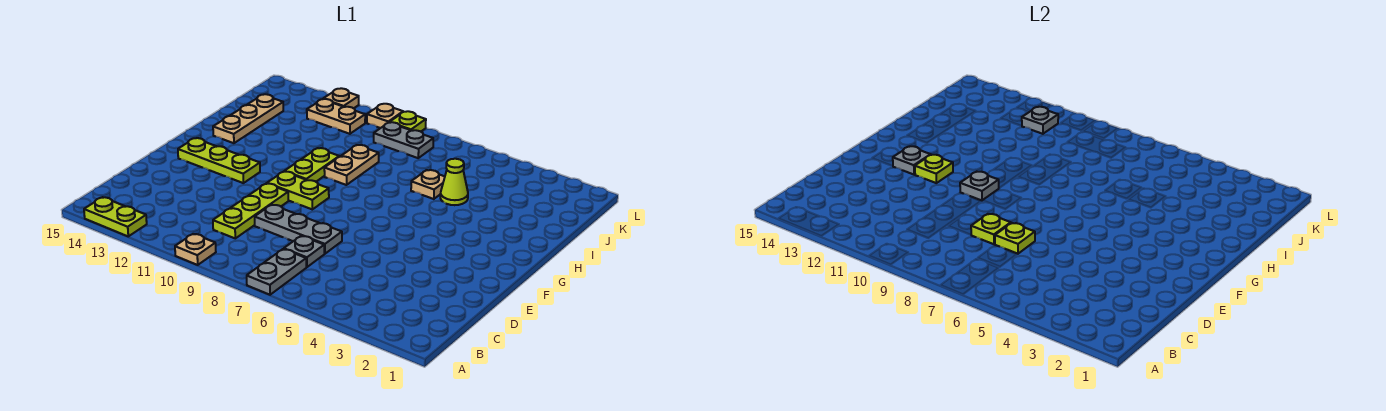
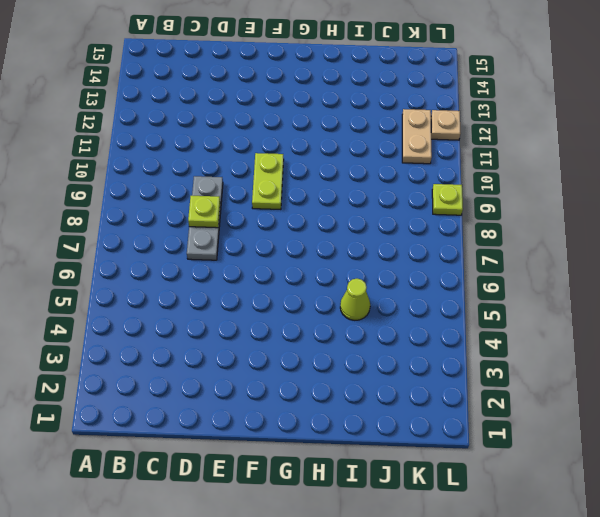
none -> grey plate A7:B7 level 1
none -> tan plate A10 level 1
none -> lime plate A13:A14 level 1

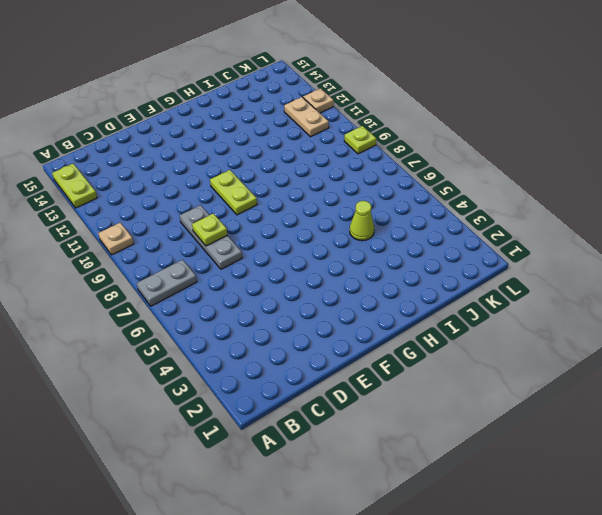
none -> grey plate C7 level 1
none -> lime plate C10:E10 level 1
none -> lime plate F12:F14 level 1

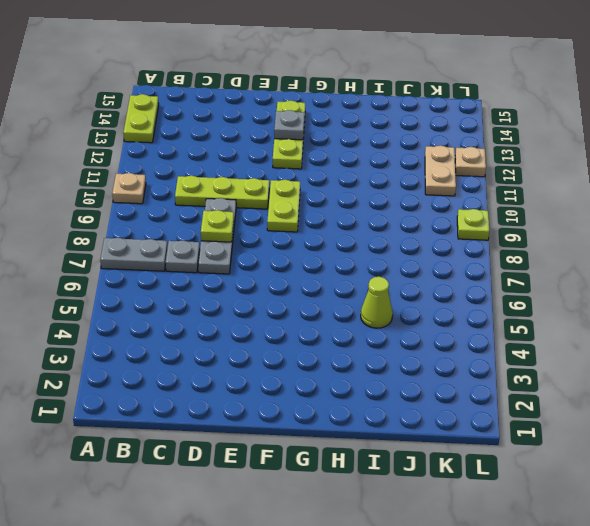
none -> lime plate G10:H10 level 1
none -> tan plate H9:I9 level 1
none -> tan plate H14:J14 level 1

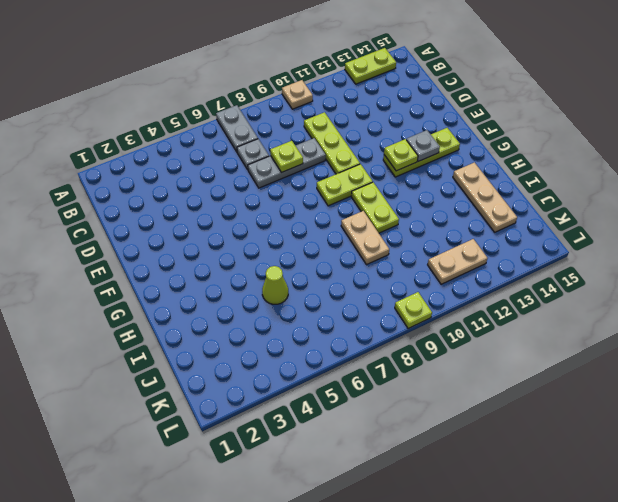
none -> tan plate I6 level 1
none -> grey plate K8:K9 level 1
none -> tan plate L10 level 1

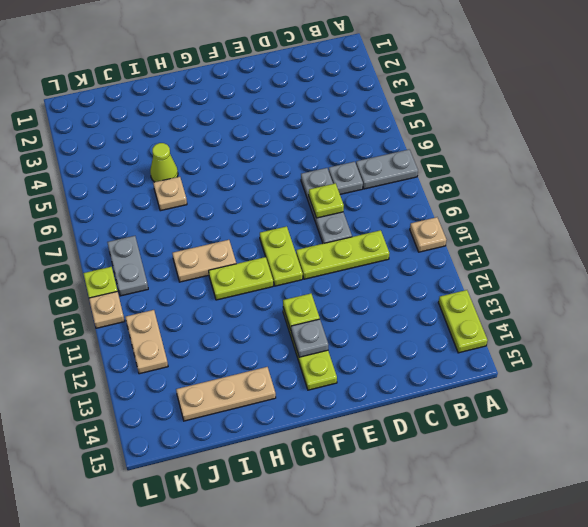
none -> tan plate L12 level 1
none -> lime plate D7 level 2
none -> grey plate F10 level 2

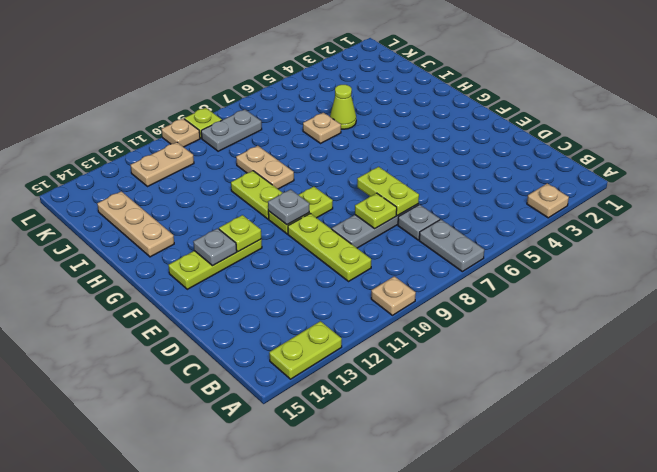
tan plate A3 level 1 -> tan plate L12 level 1
lime plate D7:E7 level 2 -> lime plate D7 level 2
none -> grey plate K11 level 2

